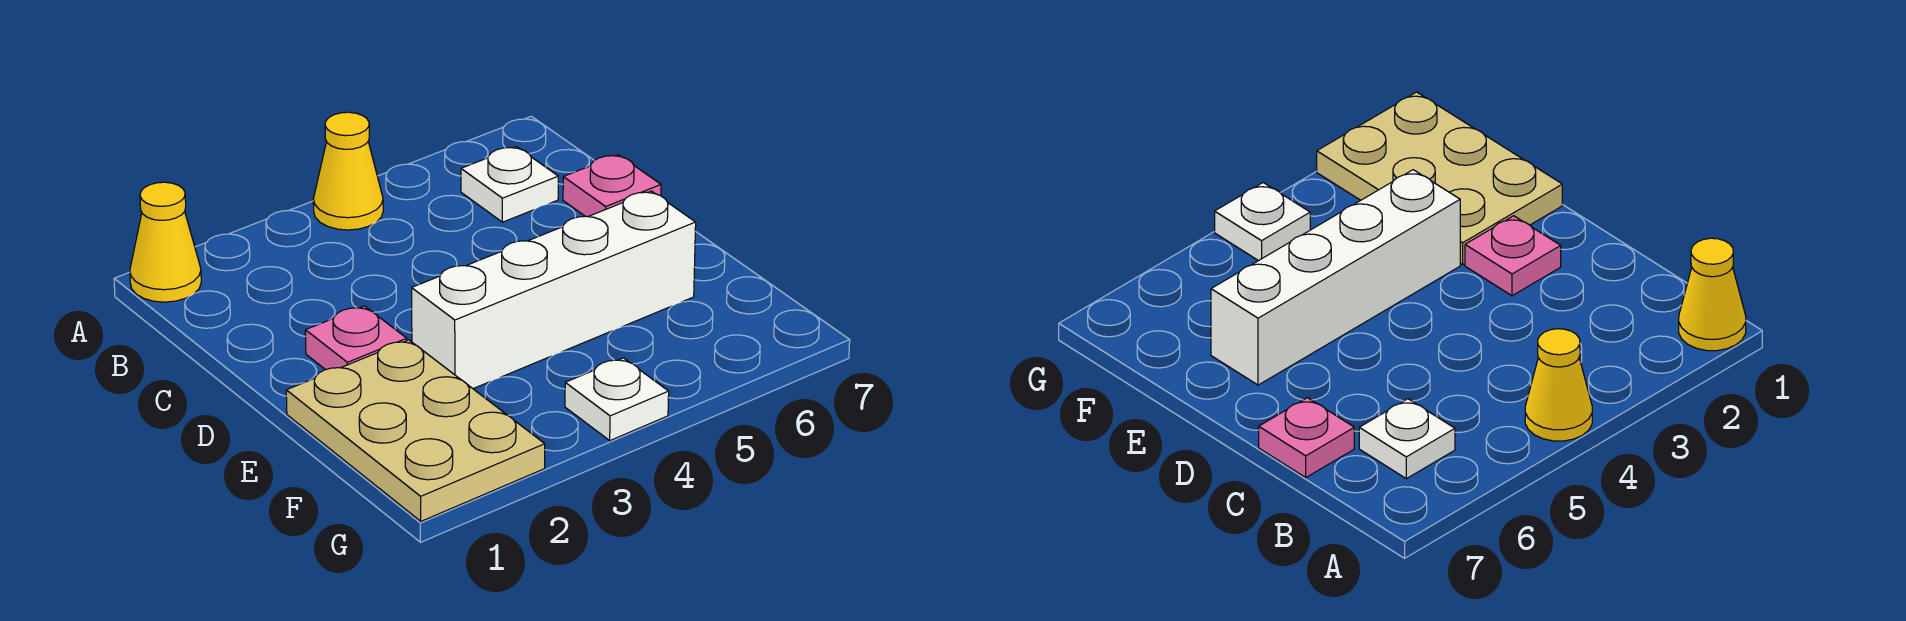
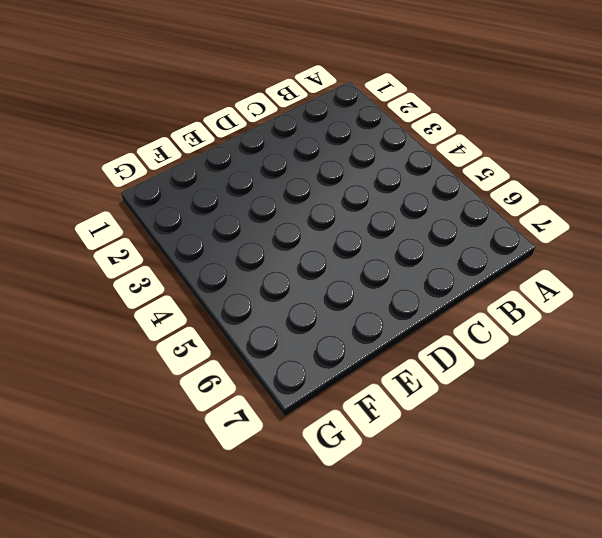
none -> yellow cone A1 level 1
none -> yellow cone A4 level 1

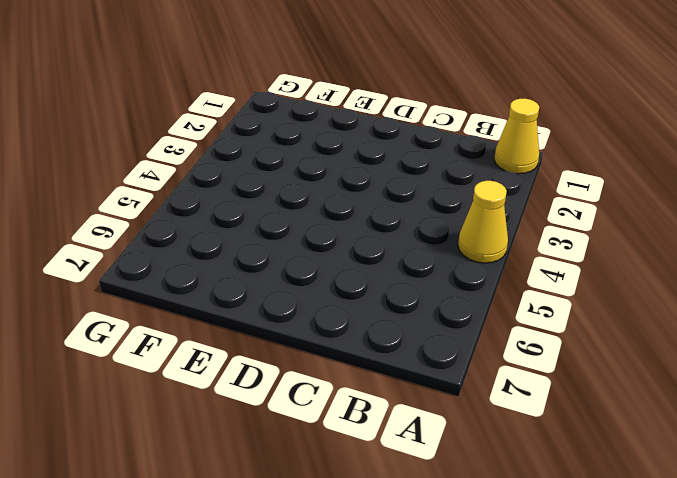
none -> white plate B6 level 1
none -> pink plate C7 level 1

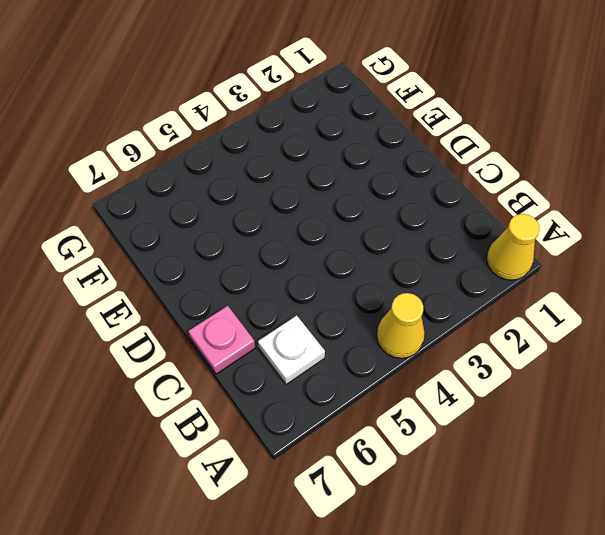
none -> pink plate D2 level 1
none -> tan plate E1:G2 level 1

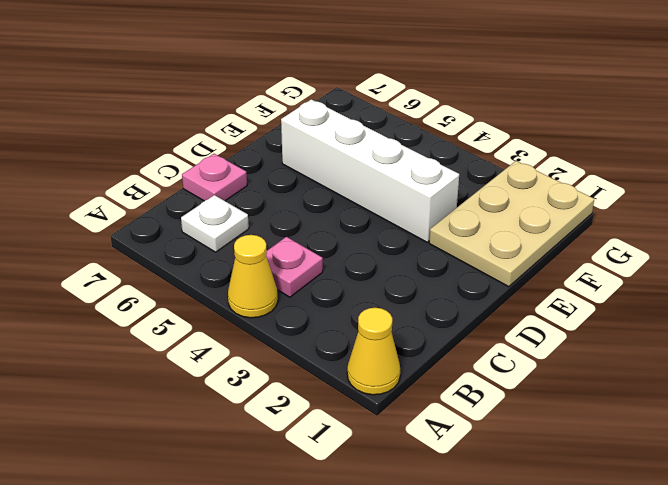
pink plate B4 level 1 -> pink plate D2 level 1
none -> white plate G4 level 1

